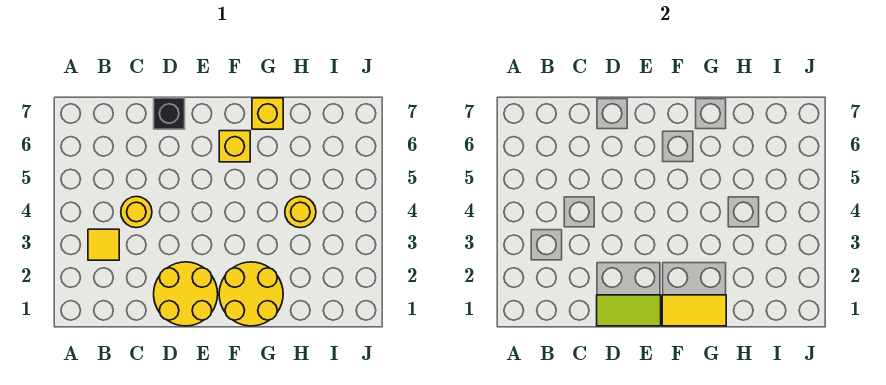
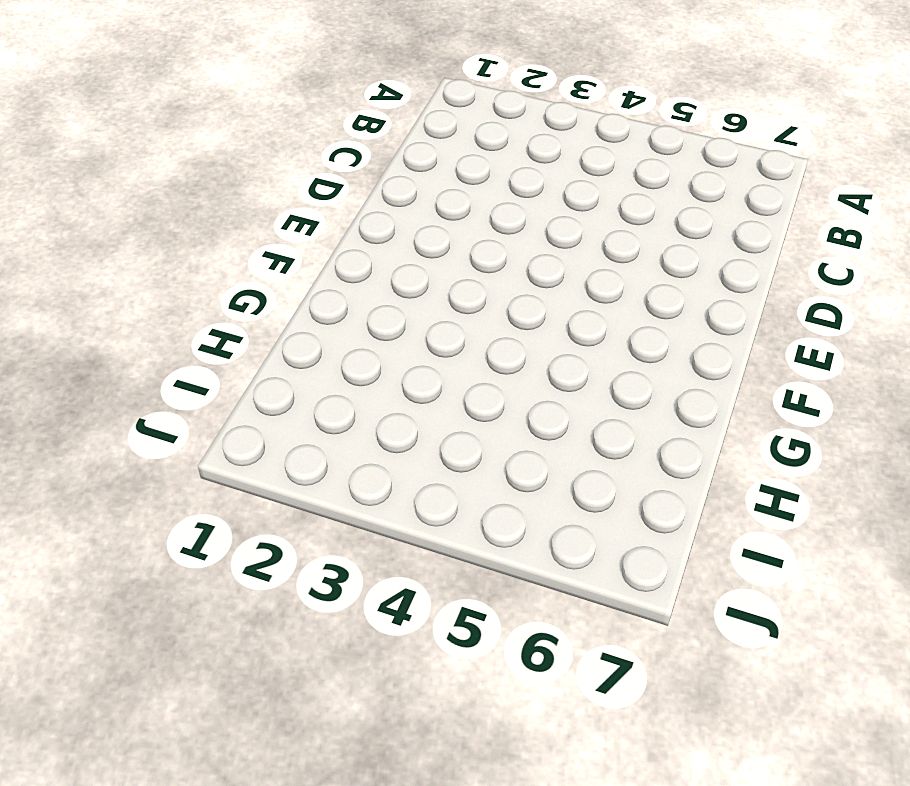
none -> yellow tile B3 level 1
none -> yellow round brick C4 level 1

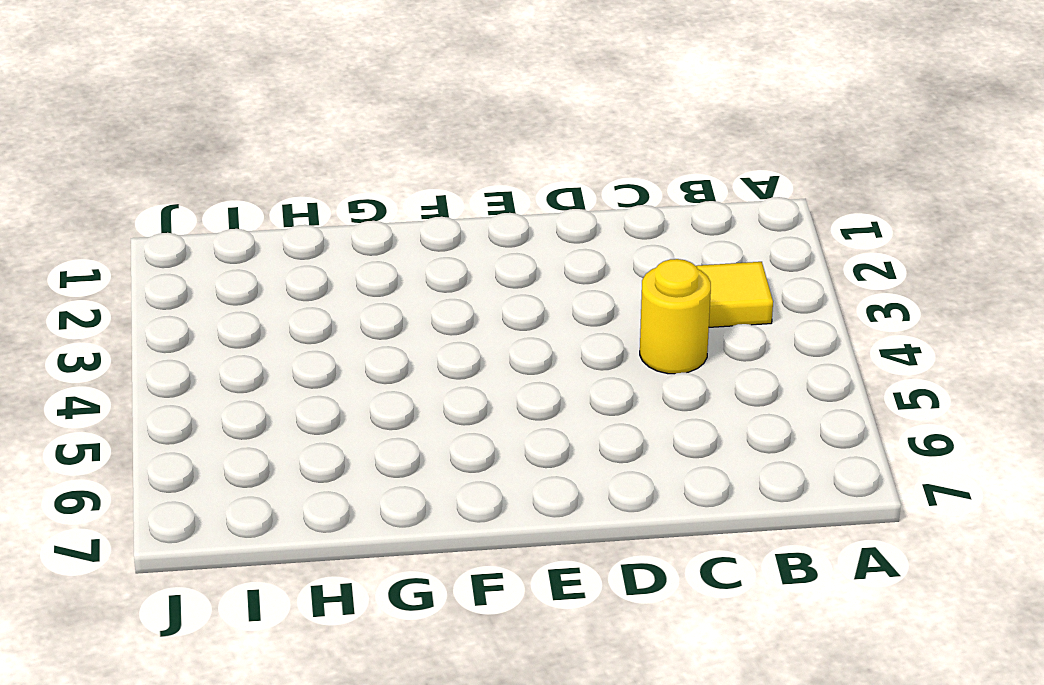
none -> yellow round brick D1:E2 level 1
none -> black brick D7 level 1

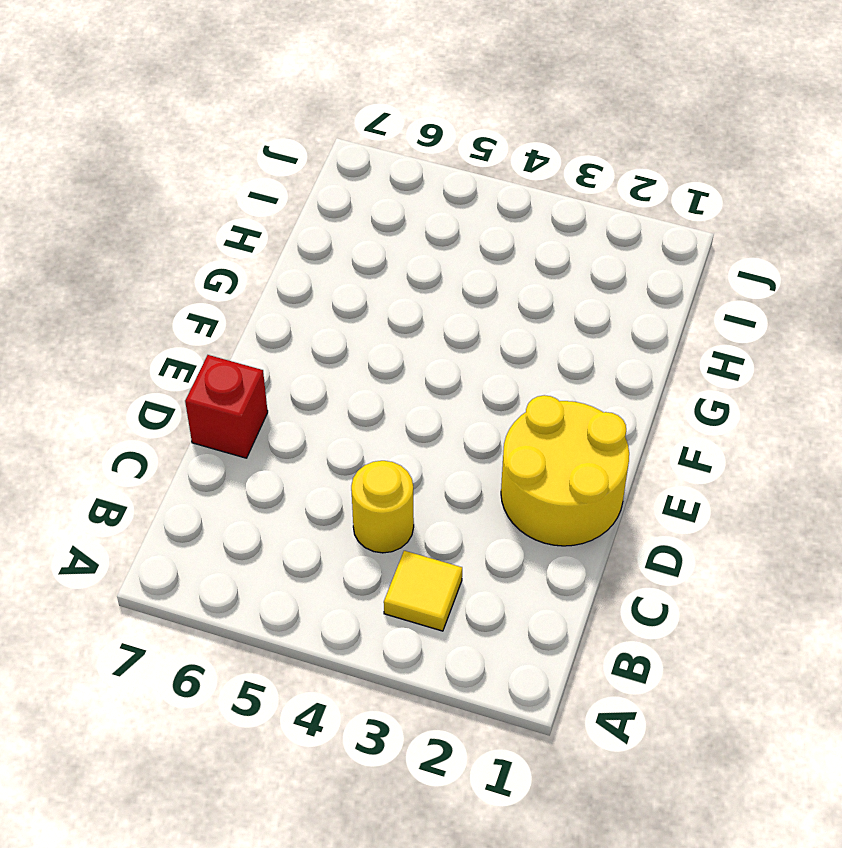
red brick D7 level 1 -> black brick D7 level 1
none -> yellow round brick F1:G2 level 1
none -> yellow brick F6 level 1

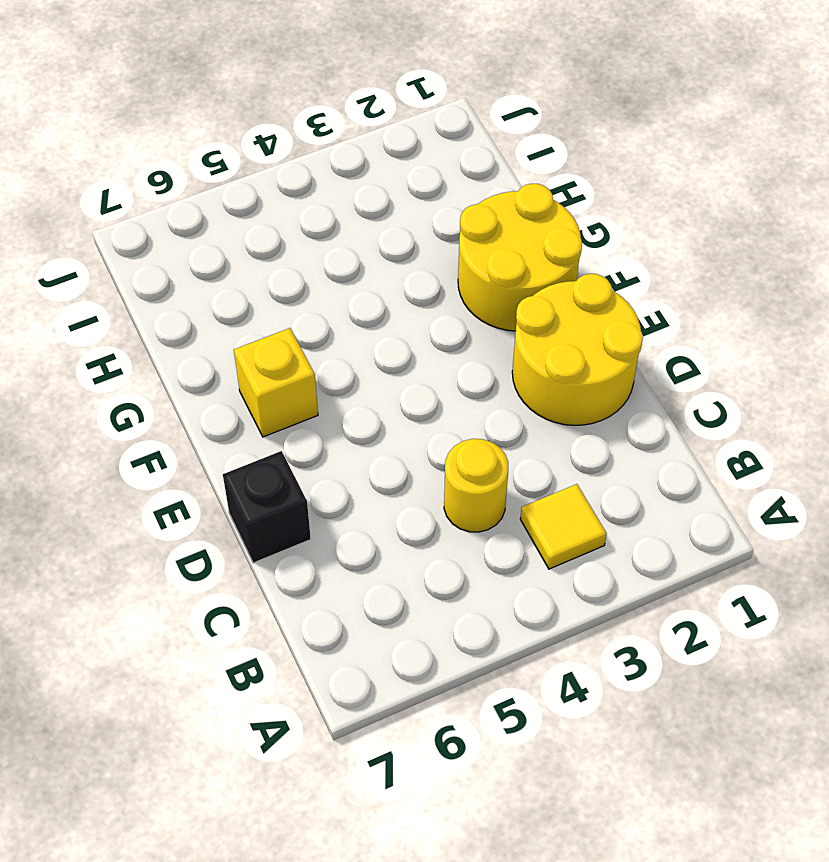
none -> yellow brick G7 level 1
none -> yellow round brick H4 level 1

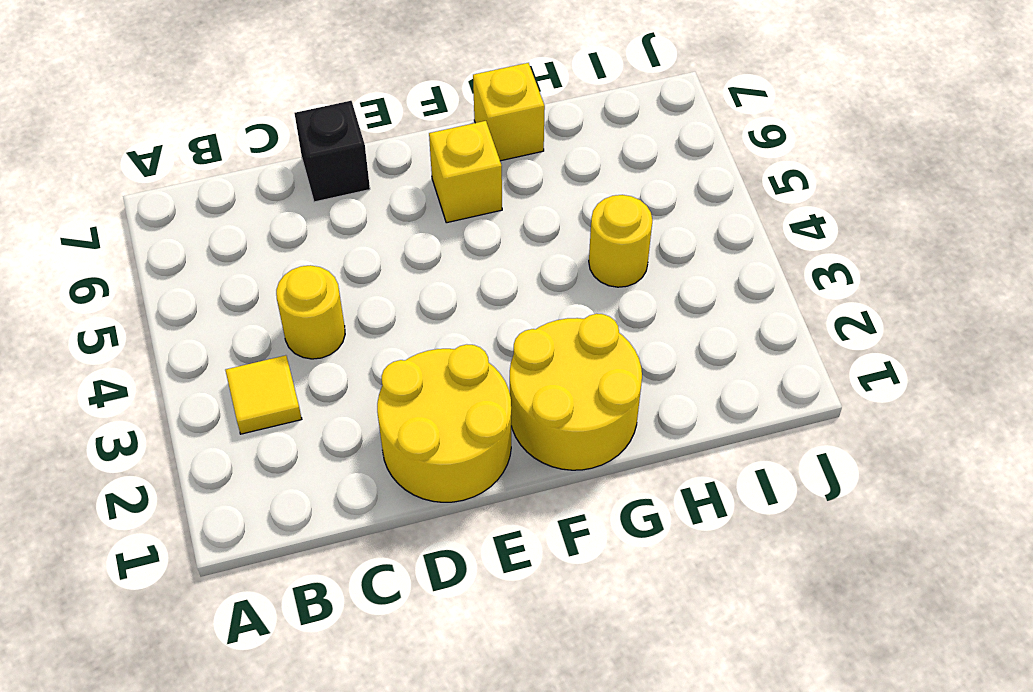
none -> lime tile D1:E1 level 2
none -> yellow tile F1:G1 level 2

